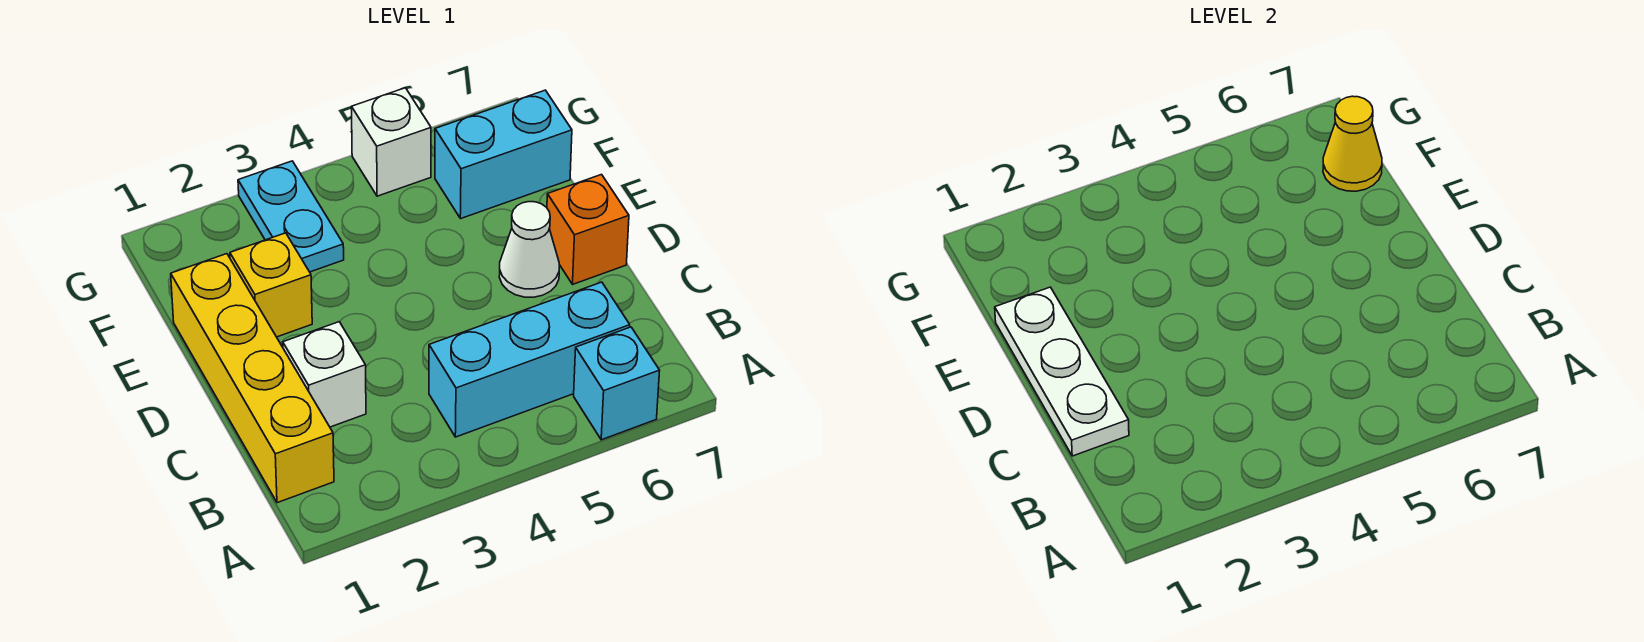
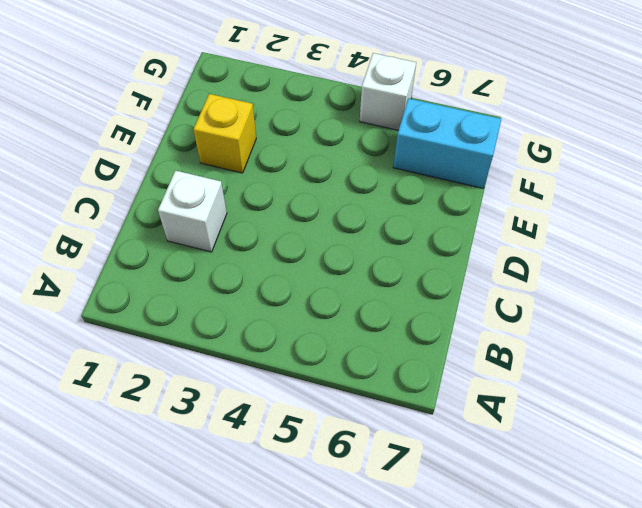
none -> cyan brick A6 level 1
none -> yellow brick B1:E1 level 1
none -> cyan brick B4:B6 level 1

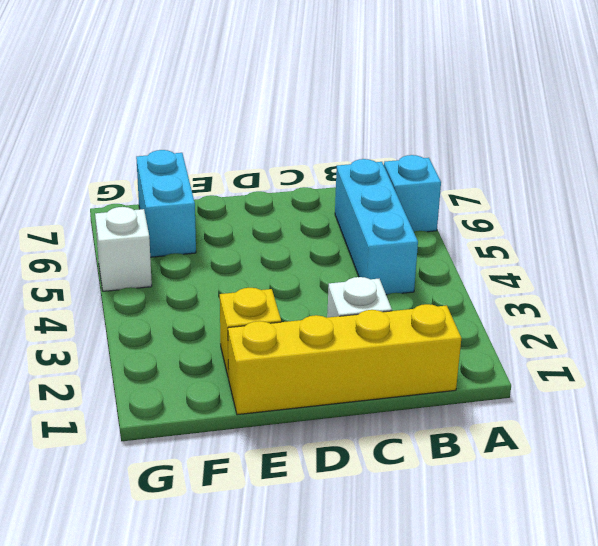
none -> white cone D6 level 1
none -> orange brick D7 level 1
none -> cyan plate F3:G3 level 1

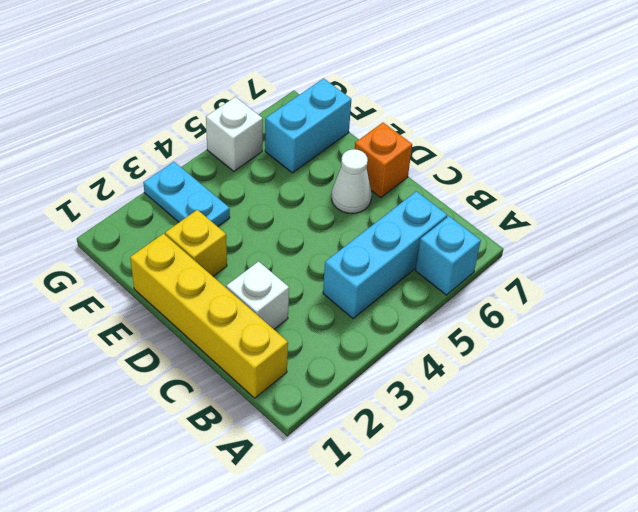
none -> white plate C1:E1 level 2
none -> yellow cone F7 level 2

